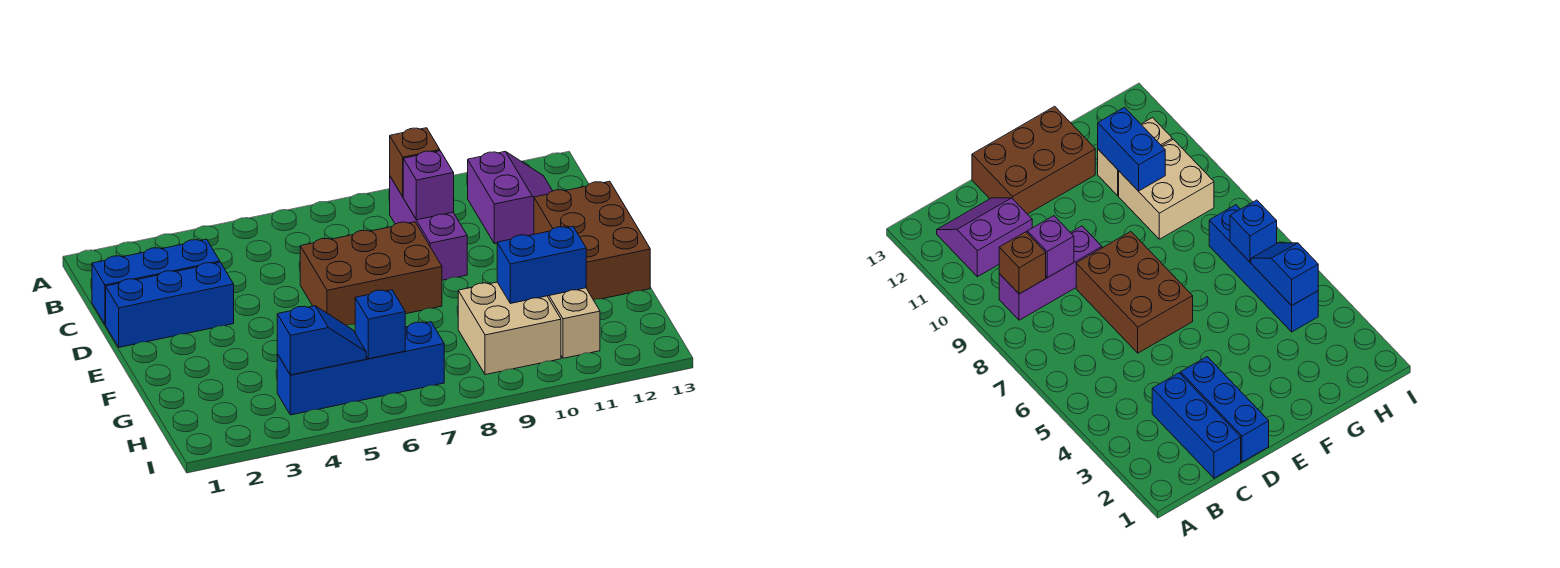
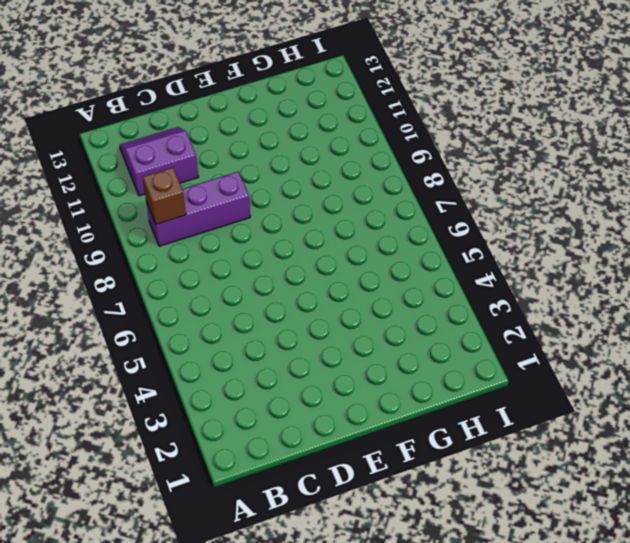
none -> blue brick C1:C3 level 1
none -> blue brick D1:D3 level 1
none -> brown brick D6:E8 level 1

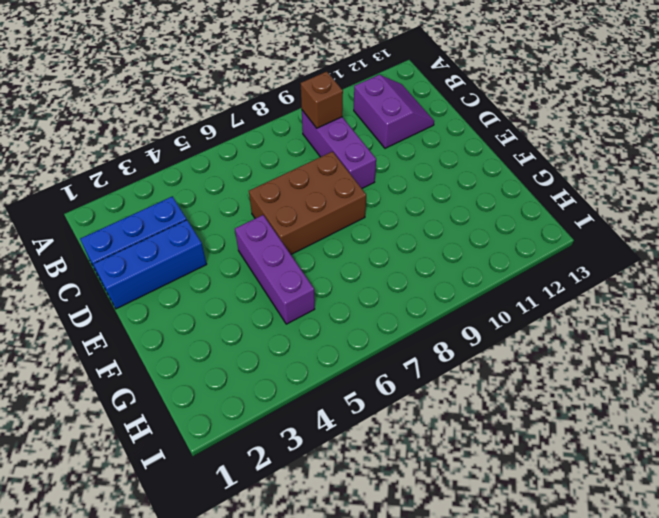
purple brick E5:G5 level 1 -> none
none -> brown brick D12:F13 level 1
none -> tan brick G9:H10 level 1
none -> tan brick G11:H11 level 1

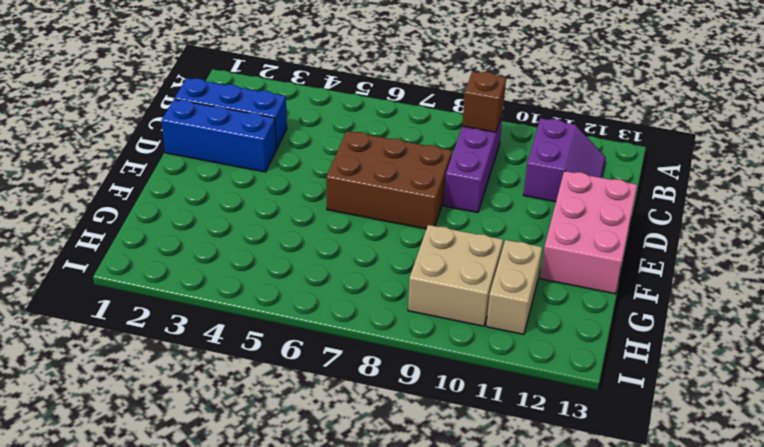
pink brick D12:F13 level 1 -> brown brick D12:F13 level 1
none -> blue brick H4:H7 level 1
none -> purple brick C9 level 2
none -> blue brick G10:G11 level 2

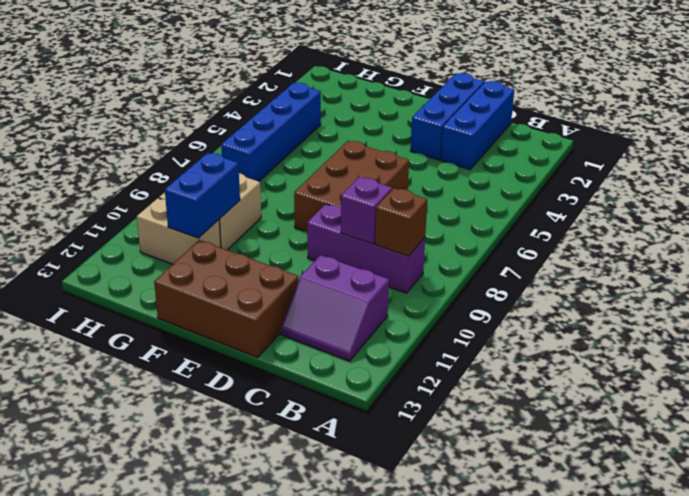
none -> blue slope H4:H5 level 2 top 4
none -> blue brick H6 level 2

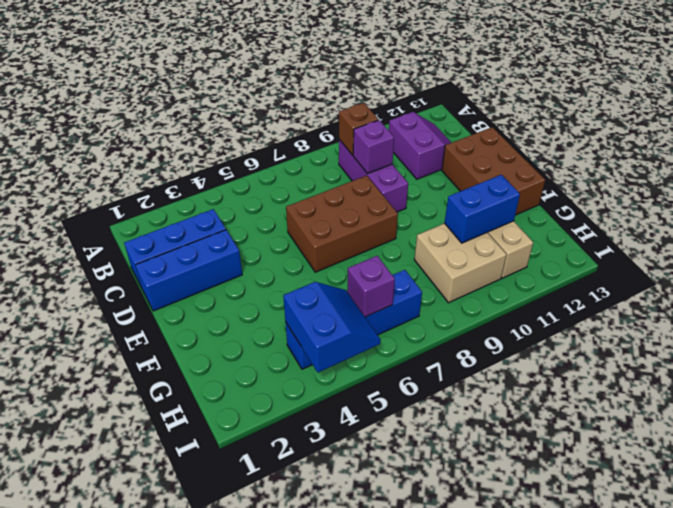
blue slope H4:I5 level 2 top 4 -> blue slope H4:H5 level 2 top 4
purple brick H6 level 2 -> blue brick H6 level 2

